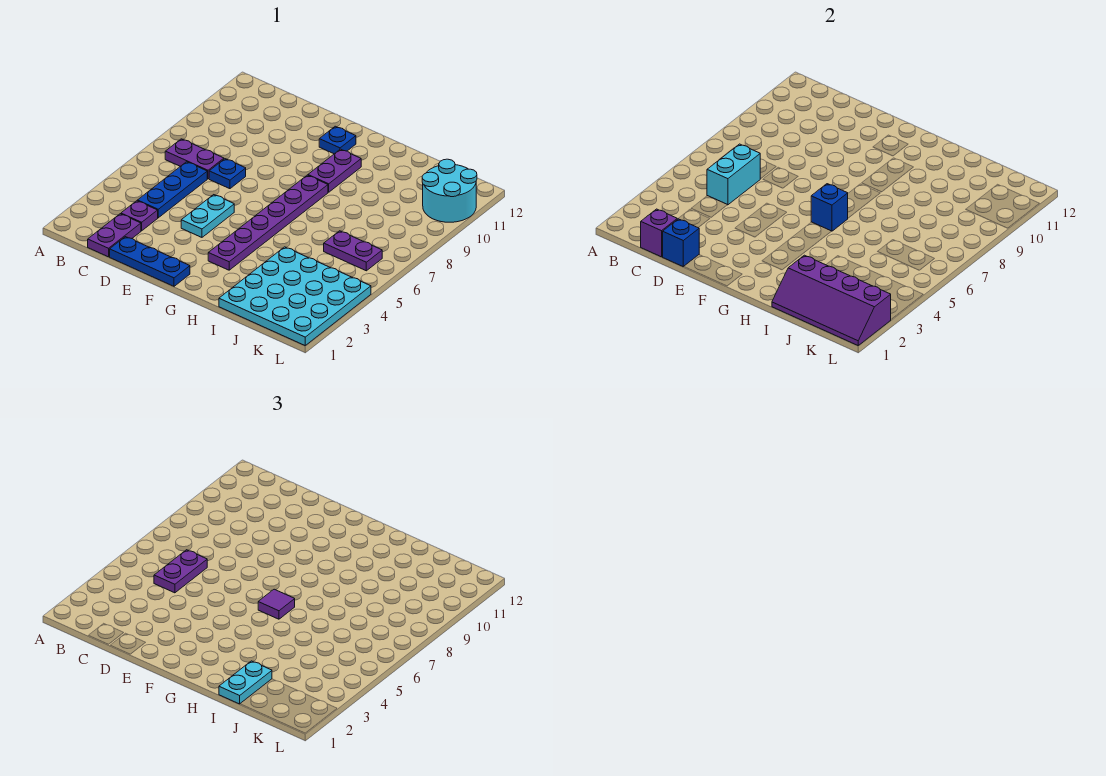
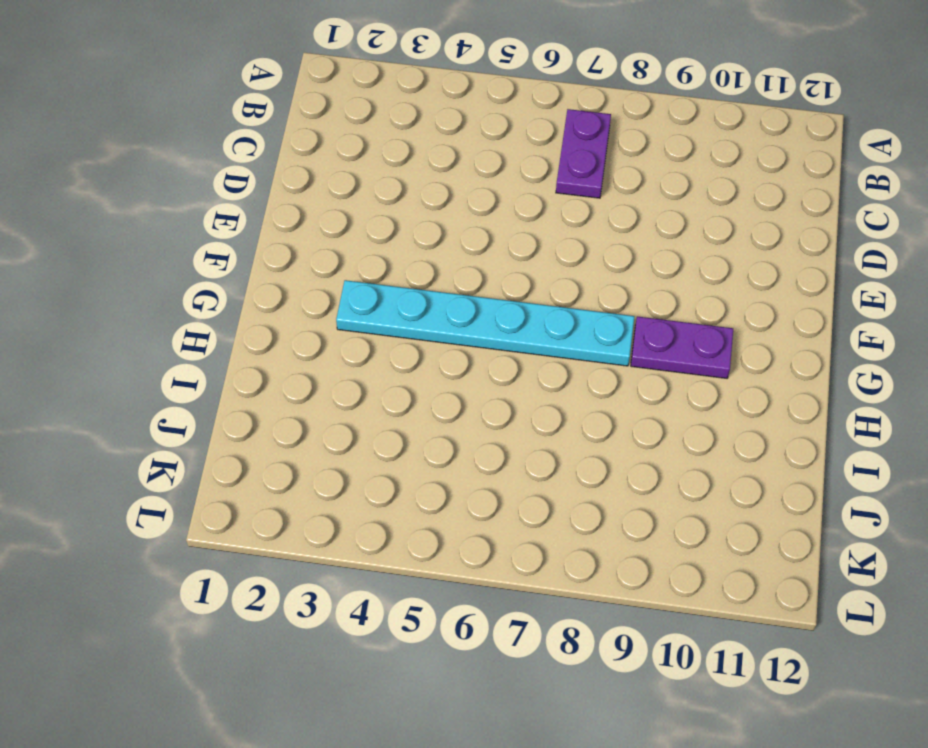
cyan plate G3:G8 level 1 -> purple plate G3:G8 level 1
none -> purple plate C1:C2 level 1
none -> purple plate C3 level 1
none -> blue plate C4:C6 level 1

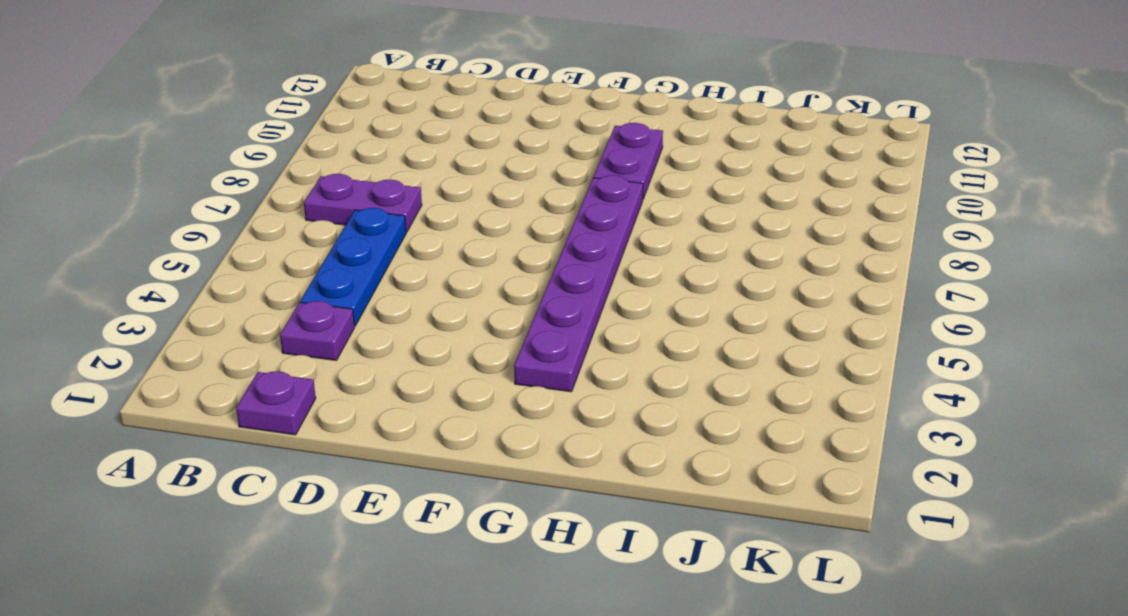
purple plate C1 level 1 -> purple plate C1:C2 level 1
none -> blue plate D1:F1 level 1
none -> blue plate D7 level 1
none -> cyan plate E4:E5 level 1

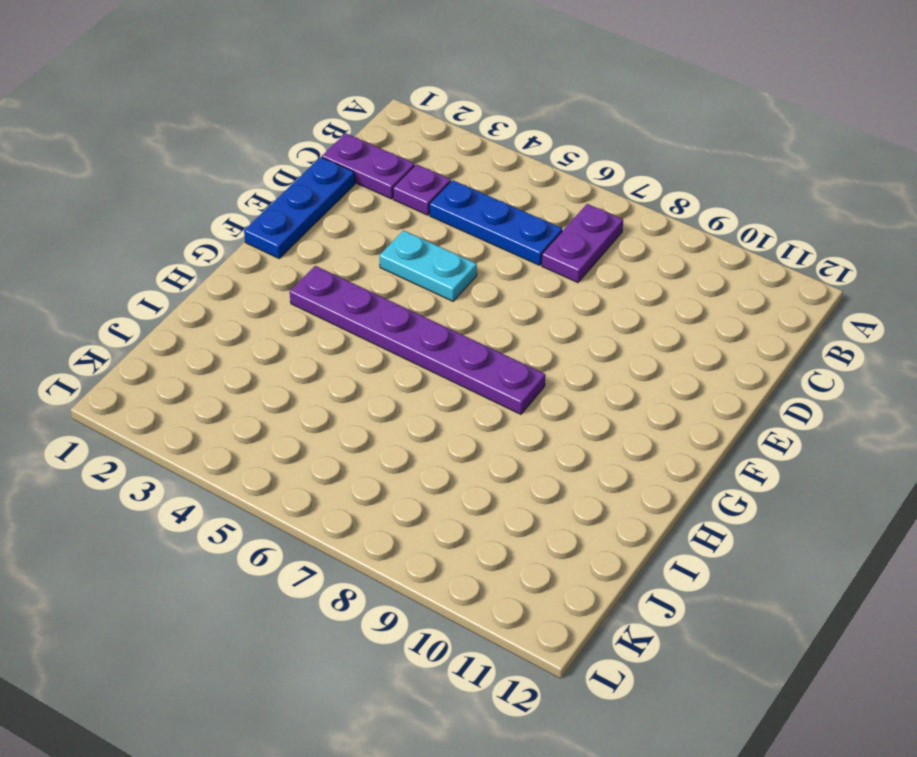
none -> blue plate D7 level 1
none -> blue plate F11 level 1
none -> purple plate G9:G10 level 1

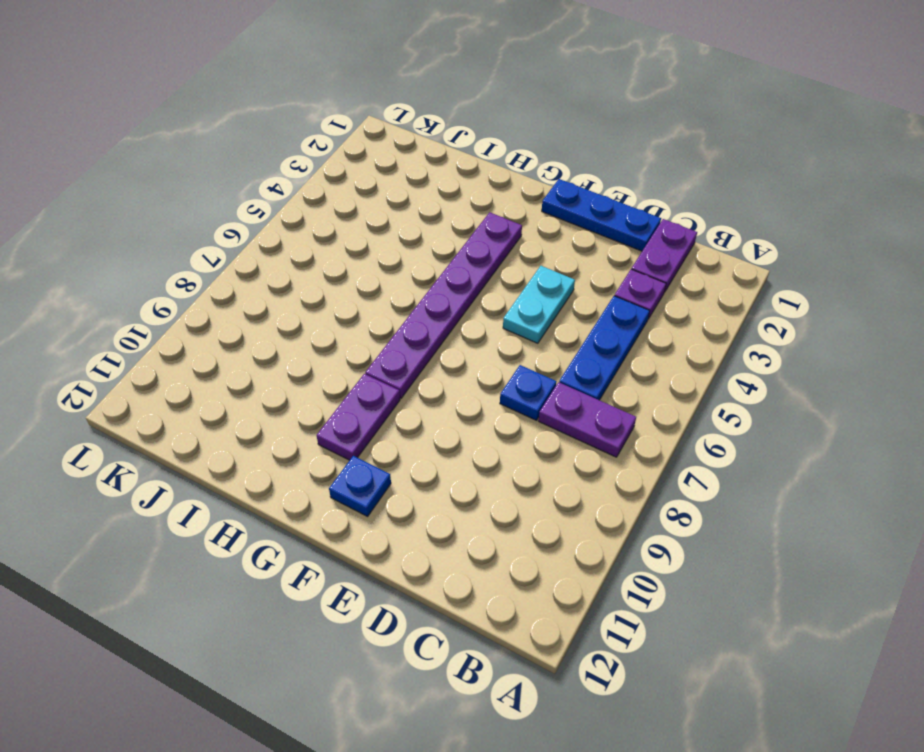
none -> cyan plate I1:L4 level 1
none -> purple plate J6:K6 level 1
none -> cyan round brick K10:L11 level 1

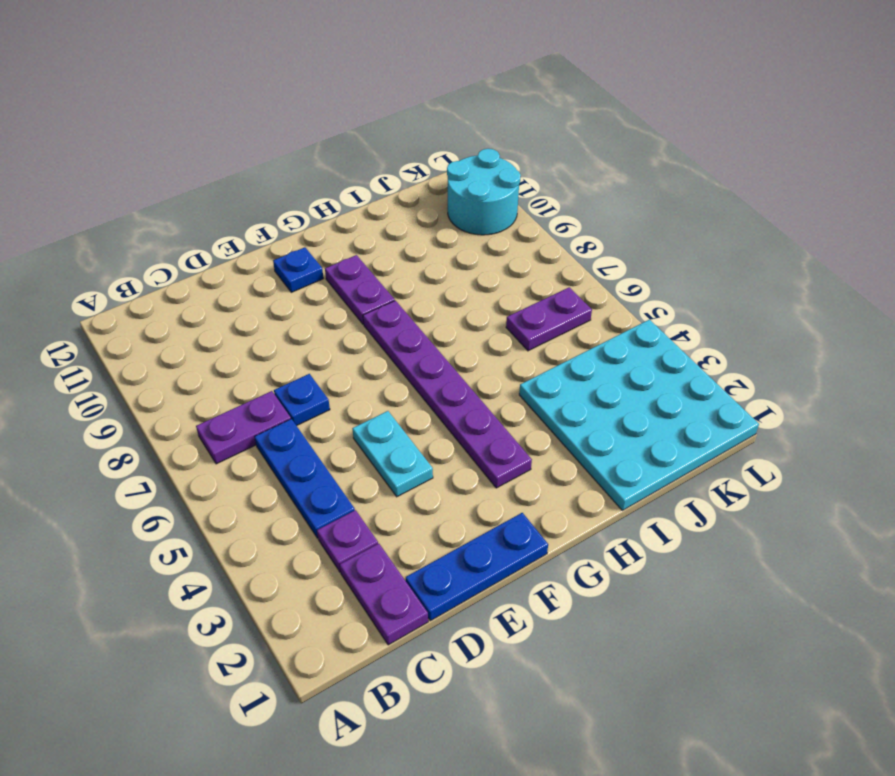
none -> purple brick C1 level 2
none -> cyan brick C5:C6 level 2
none -> blue brick D1 level 2

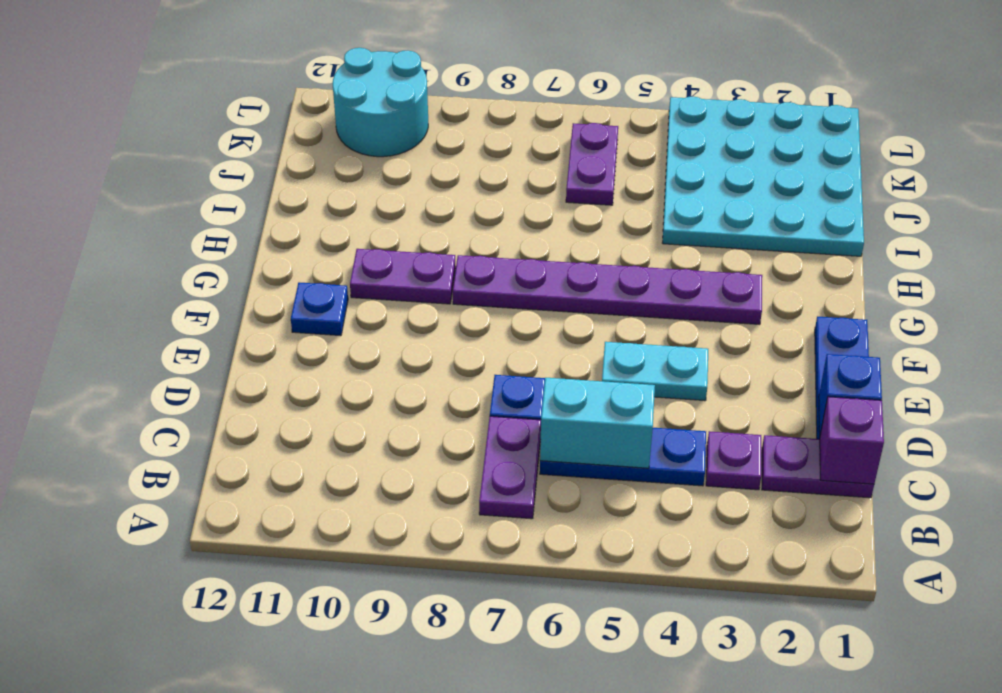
none -> blue brick G6 level 2
none -> purple slope I1:L2 level 2 top 2
none -> purple plate C5:C6 level 3

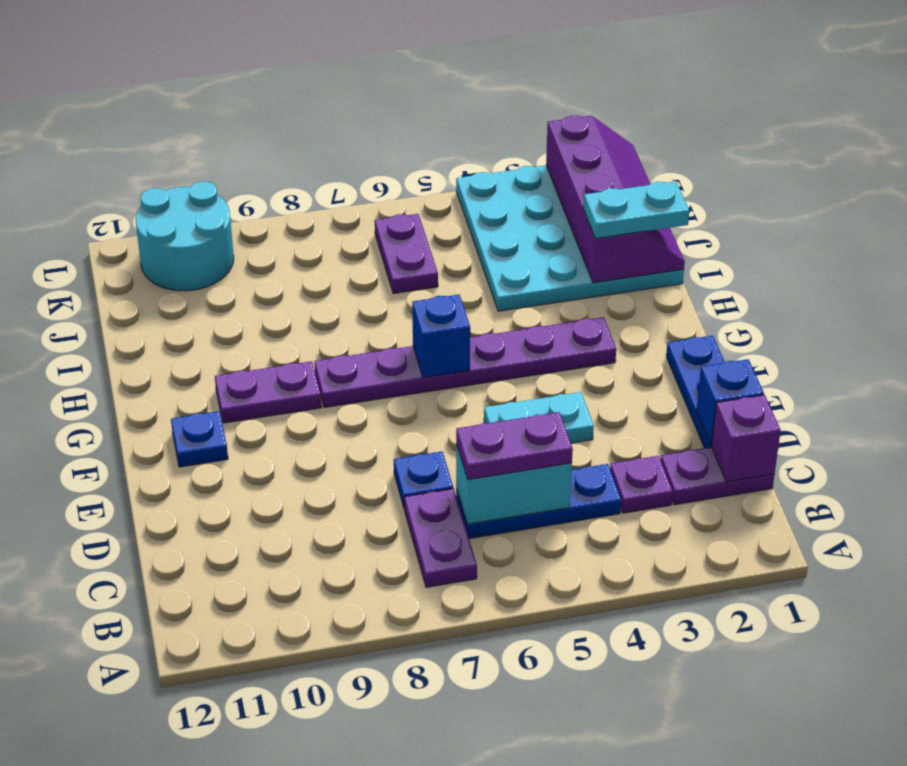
none -> purple tile G6 level 3

